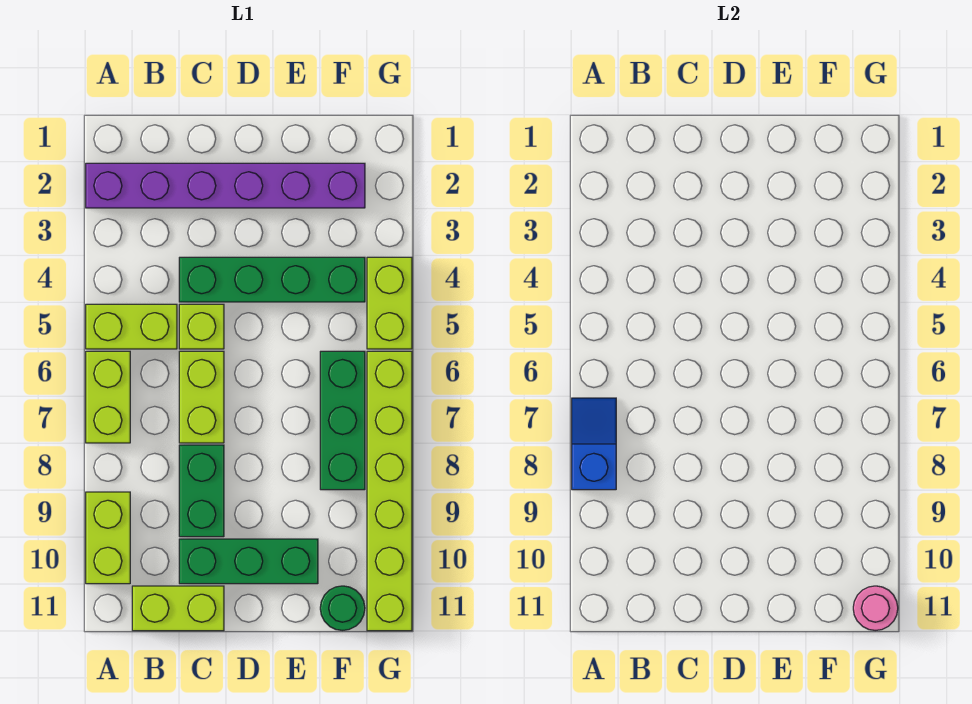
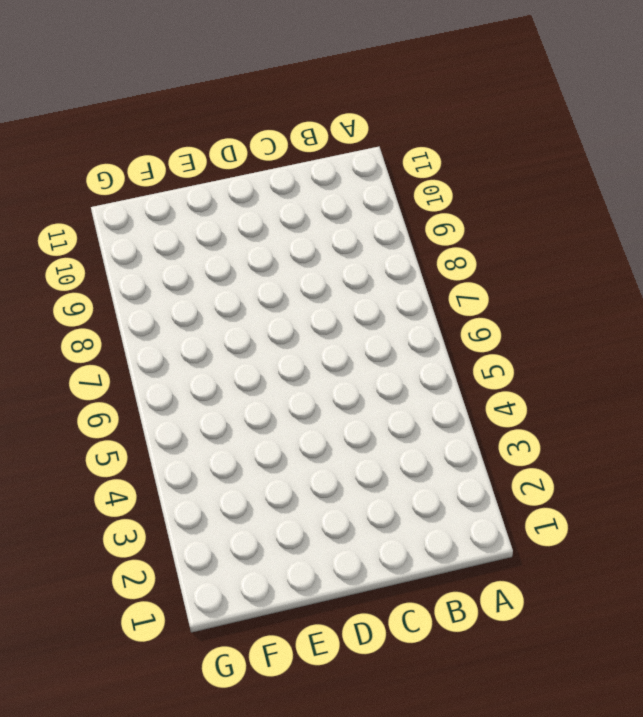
none -> purple brick A2:F2 level 1
none -> lime brick A5:B5 level 1
none -> lime brick A6:A7 level 1

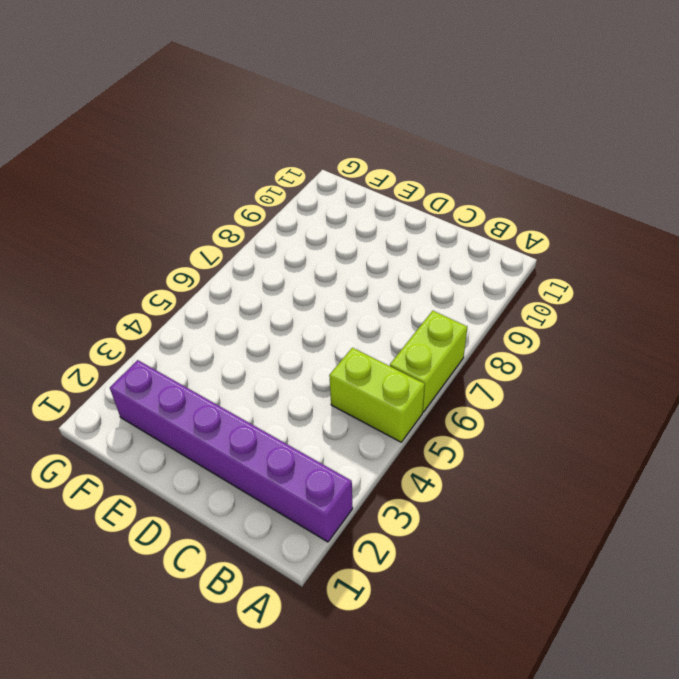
none -> lime brick A9:A10 level 1
none -> lime brick B11:C11 level 1
none -> green brick C4:F4 level 1

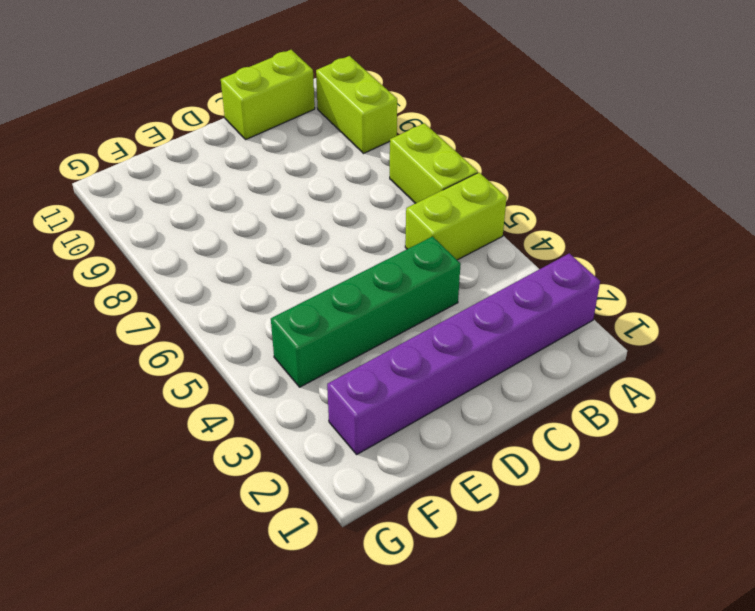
none -> lime brick C5 level 1
none -> lime brick C6:C7 level 1
none -> green brick C8:C9 level 1

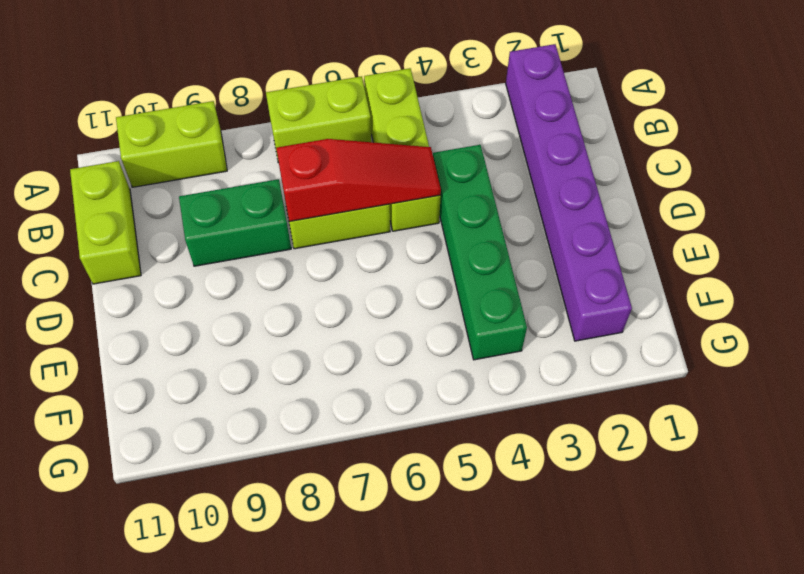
red slope C5:C7 level 2 top 7 -> none
none -> green brick C10:E10 level 1
none -> green brick F6:F8 level 1
none -> green round brick F11 level 1

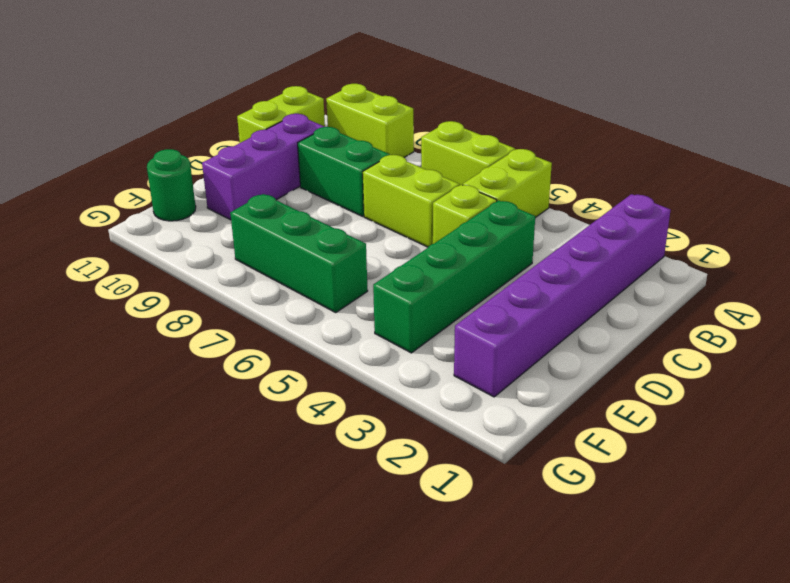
purple brick C10:E10 level 1 -> green brick C10:E10 level 1
none -> lime brick G4:G5 level 1
none -> lime brick G6:G11 level 1
none -> blue slope A7:A8 level 2 top 8

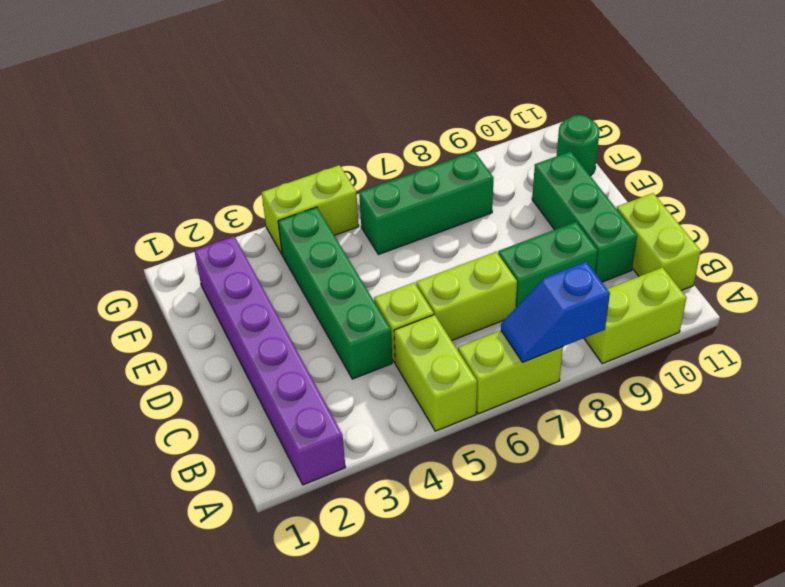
none -> lime brick G6:G11 level 1
none -> pink round brick G11 level 2

